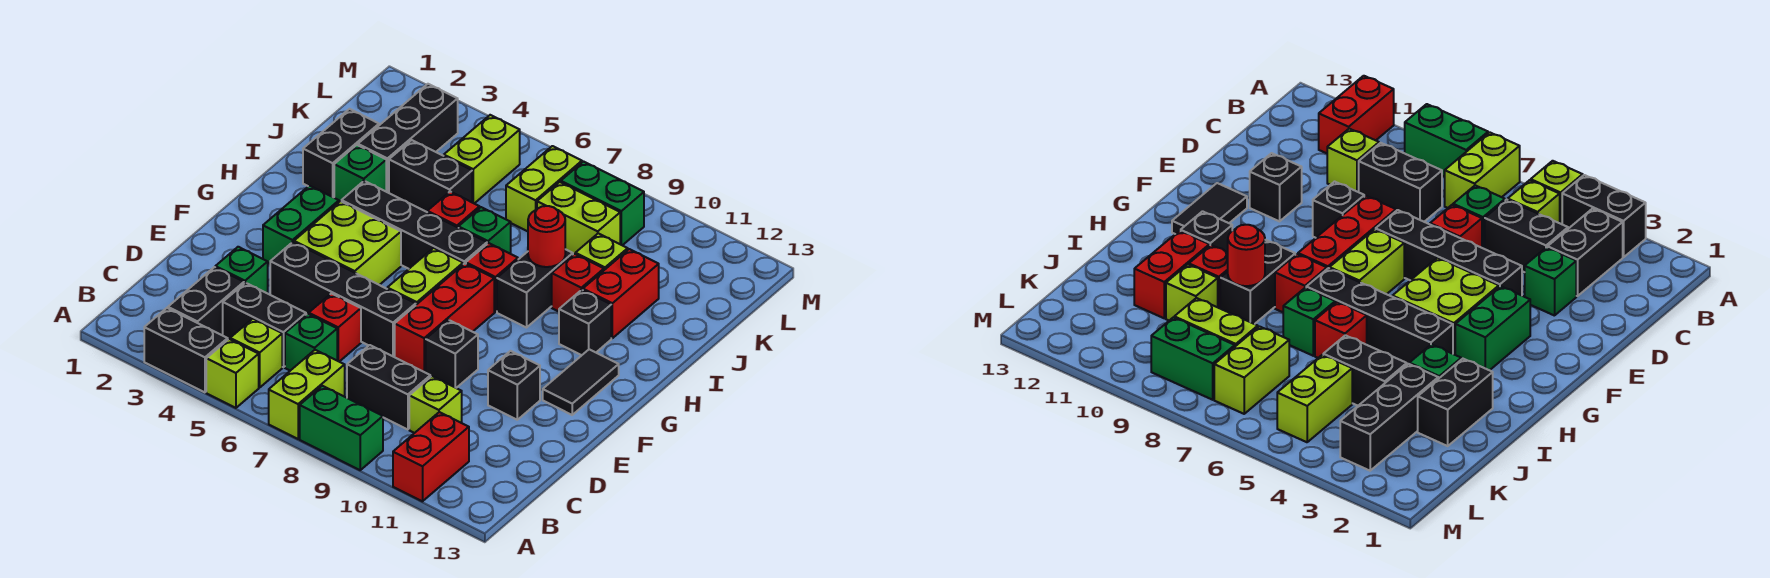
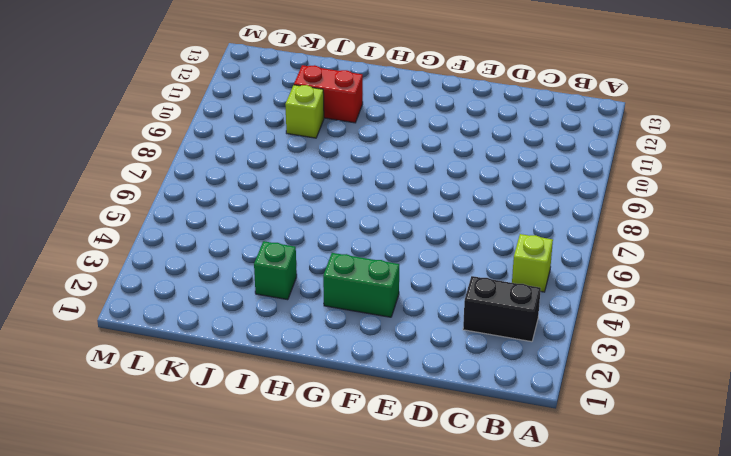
none -> black brick A3:A4 level 1
none -> lime brick A5 level 1
none -> lime brick A7:B7 level 1
none -> green brick A8:A9 level 1

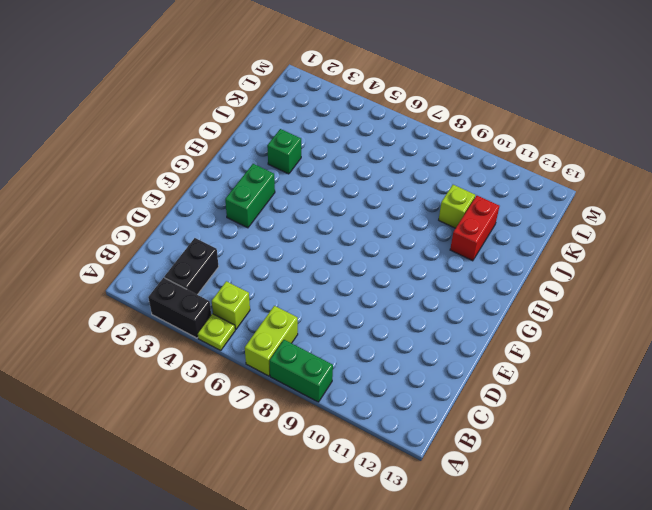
lime plate A5 level 1 -> lime brick A5 level 1
none -> red brick A11:B11 level 1
none -> black brick C4:C5 level 1
none -> green brick C6 level 1
none -> black brick C8:C9 level 1

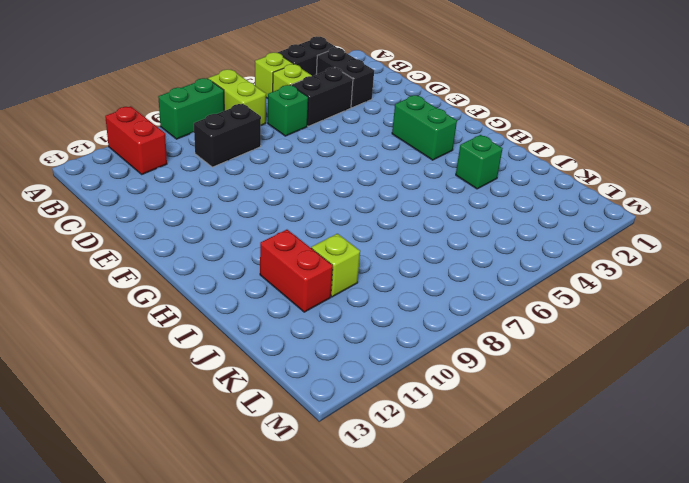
none -> lime brick C10 level 1
none -> green brick D3 level 1
none -> red brick D6 level 1
none -> black brick E4:E7 level 1

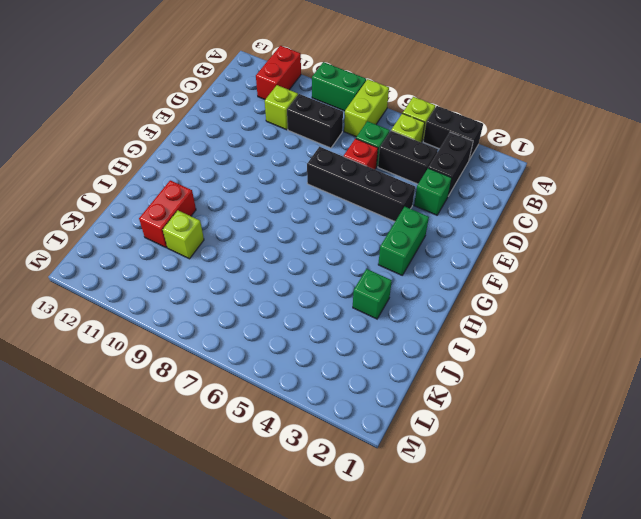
none -> red brick E8:G8 level 1
none -> black brick E9 level 1
none -> black brick E11 level 1
none -> lime brick F4:G5 level 1

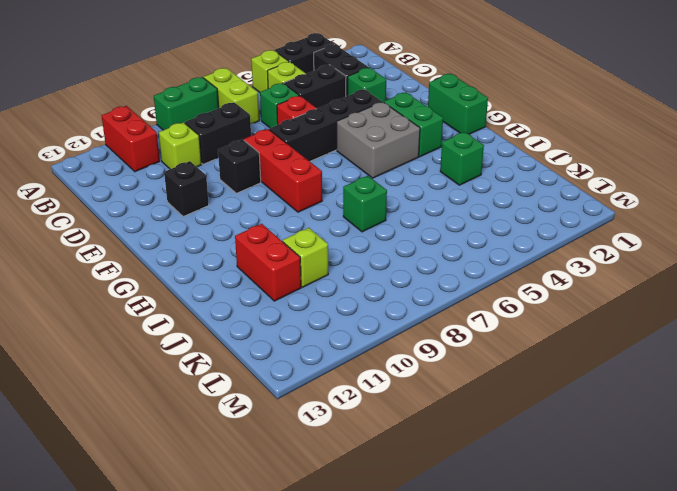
green brick F1:G1 level 1 -> green brick L8:L9 level 1
grey brick F4:G5 level 1 -> lime brick F4:G5 level 1
none -> lime brick F7:G7 level 1
none -> black tile F12:G12 level 1
none -> black brick H4:H7 level 1
none -> red brick H8 level 1

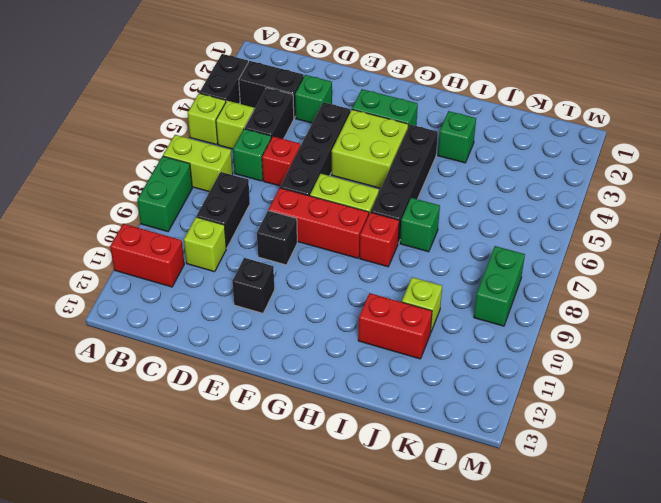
none -> black tile F12:G12 level 1
none -> black brick H9:I9 level 1
none -> black brick H11 level 1
none -> black brick I2:J2 level 1

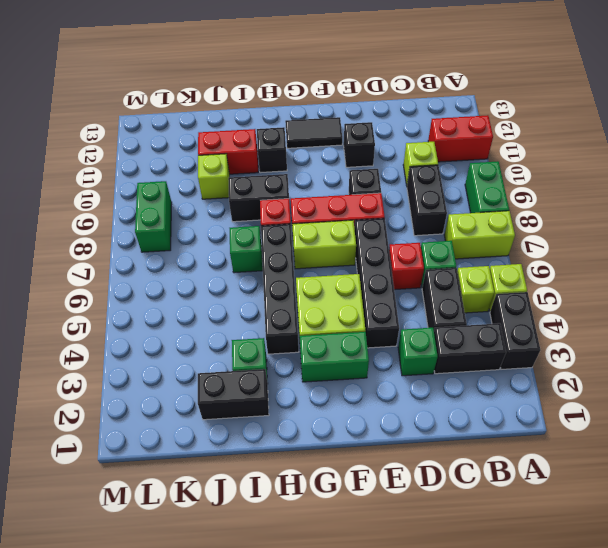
none -> red brick I6 level 1
none -> red brick I10 level 1
none -> black brick J3:L3 level 1
none -> black brick J4:J5 level 1

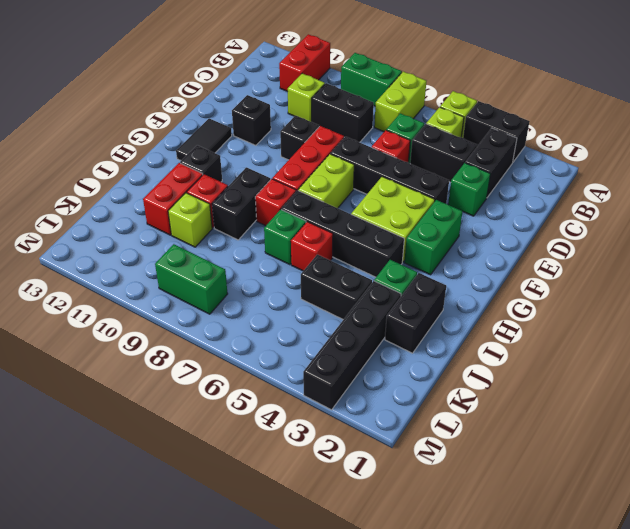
black brick J3:M3 level 1 -> black brick J3:L3 level 1
none -> lime brick K5:L5 level 1
none -> lime brick K7:L7 level 1
none -> lime brick K8:K9 level 1
none -> red round brick I9 level 2

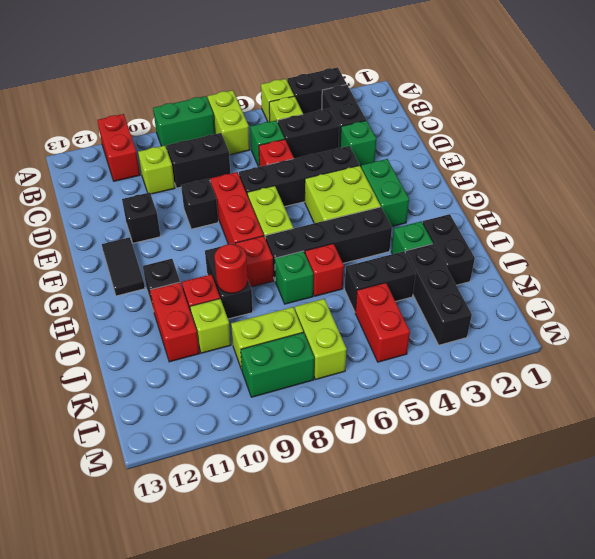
red brick K5:L5 level 1 -> lime brick K5:L5 level 1

